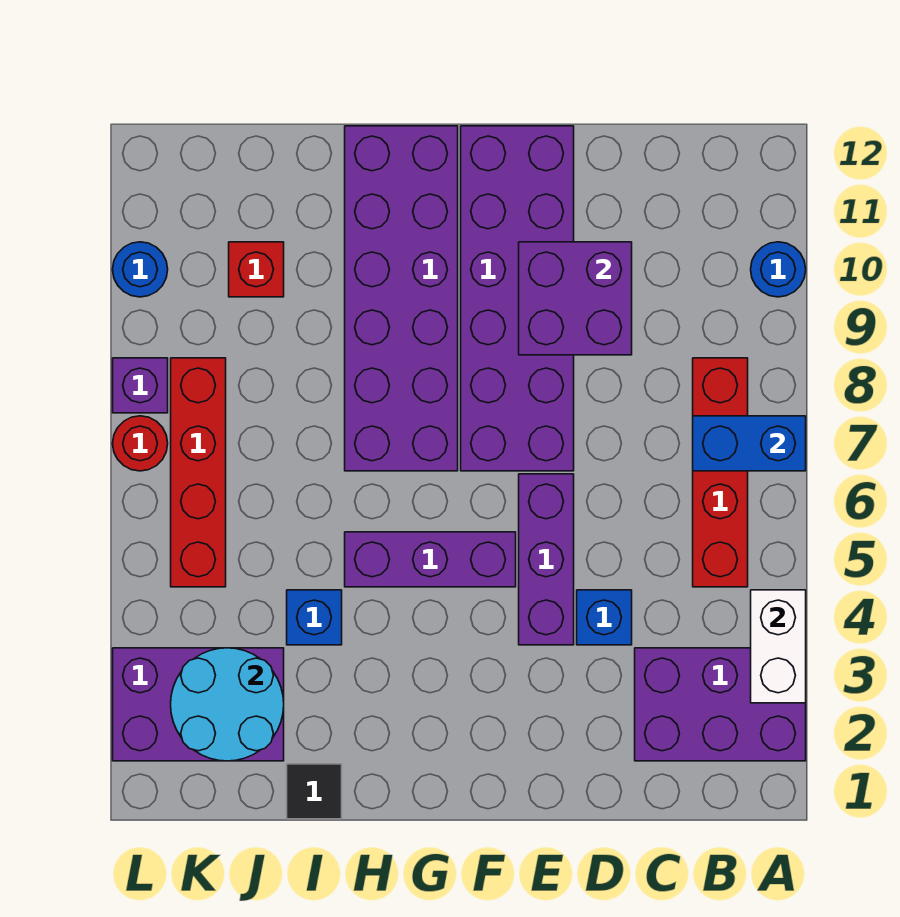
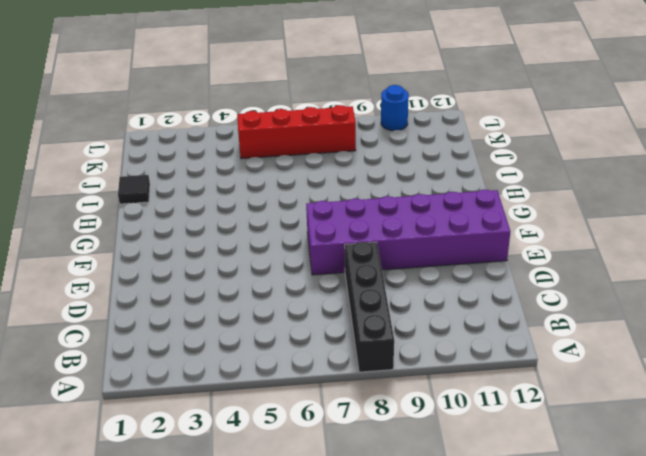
black brick A8:D8 level 1 -> red brick B5:B8 level 1
none -> purple brick A2:C3 level 1
none -> blue round brick A10 level 1
none -> blue brick D4 level 1

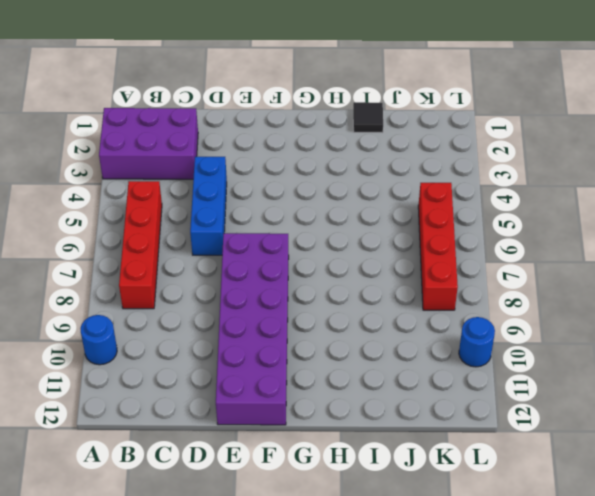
blue brick D4:D6 level 1 -> blue brick D4 level 1
none -> purple brick E4:E6 level 1
none -> purple brick F5:H5 level 1
none -> purple brick G7:H12 level 1

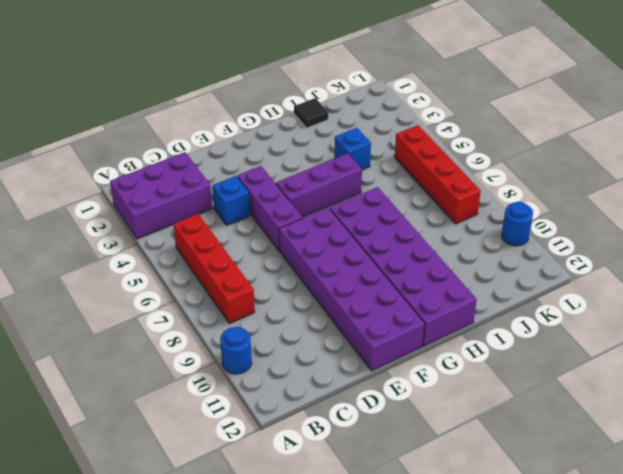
none -> purple brick J2:L3 level 1
none -> red brick J10 level 1
none -> red round brick L7 level 1

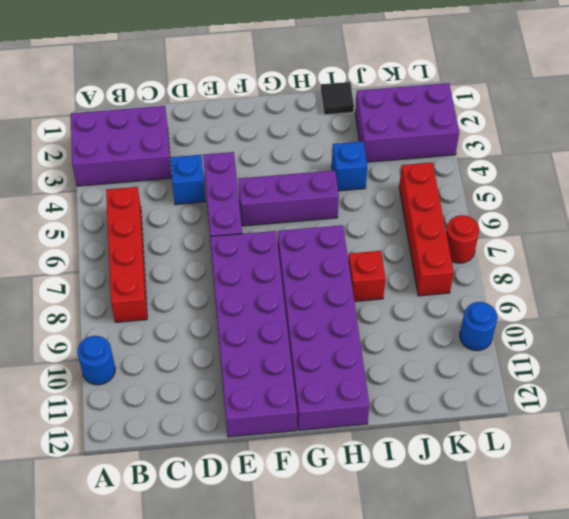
red brick I8 level 1 -> red brick J10 level 1
none -> purple brick L8 level 1
none -> white brick A3:A4 level 2
none -> blue brick A7:B7 level 2

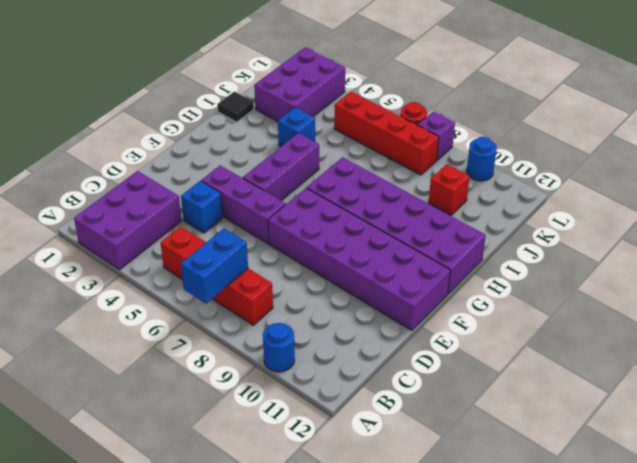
none -> white brick A3:A4 level 2
none -> purple brick D9:E10 level 2
none -> cyan round brick J2:K3 level 2

